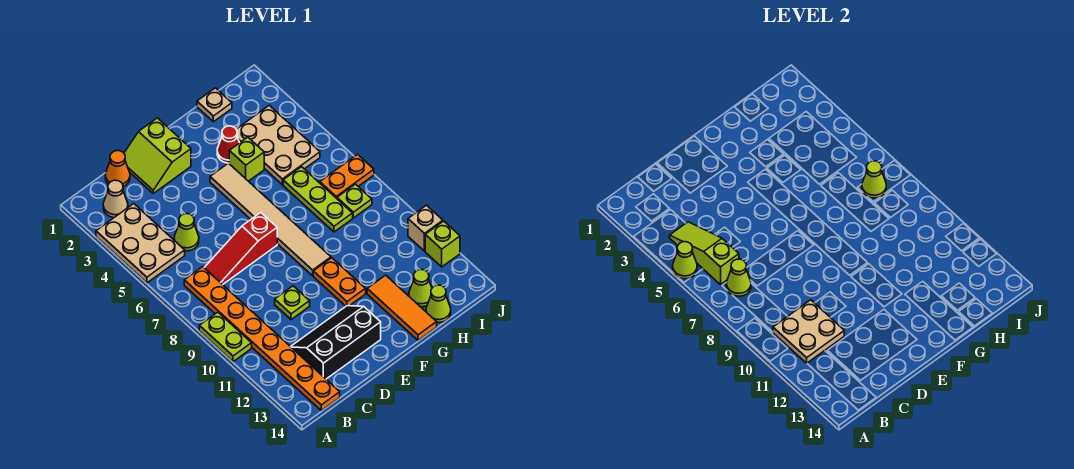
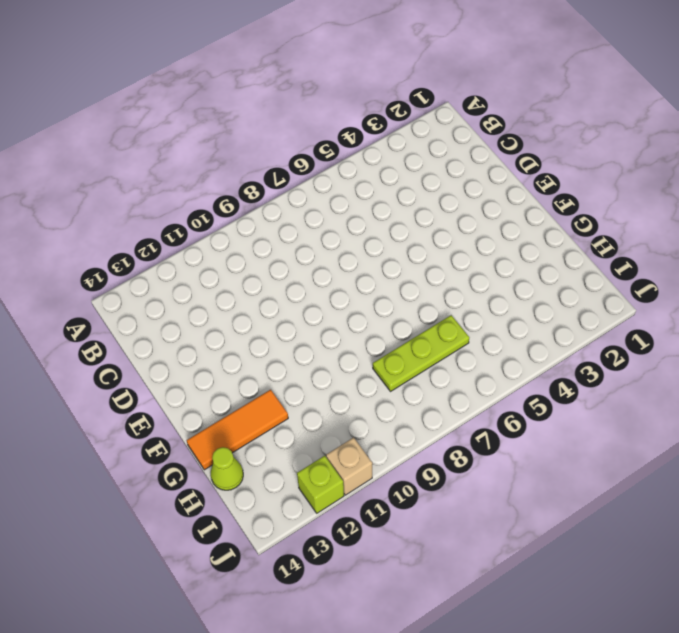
none -> tan plate A3:B5 level 1
none -> lime plate A9:A10 level 1
none -> tan cone B2 level 1

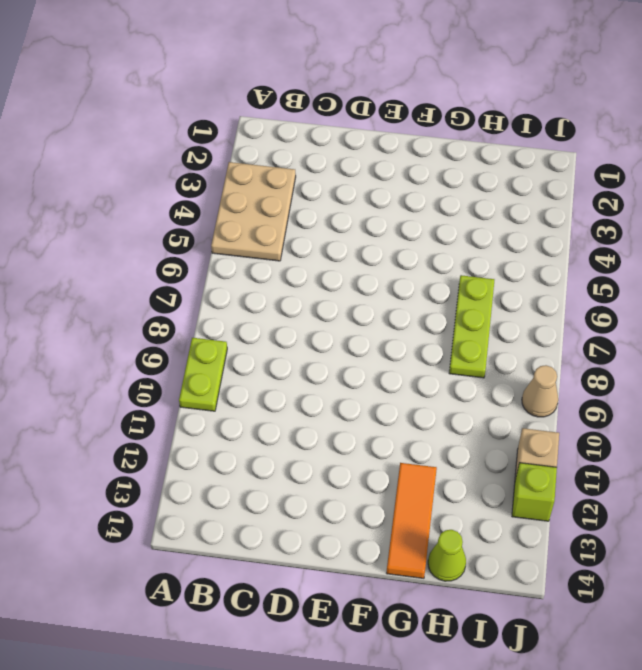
tan cone J9 level 1 -> tan cone B2 level 1
none -> orange plate B7:B14 level 1
none -> orange cone C1 level 1
none -> lime cone C5 level 1

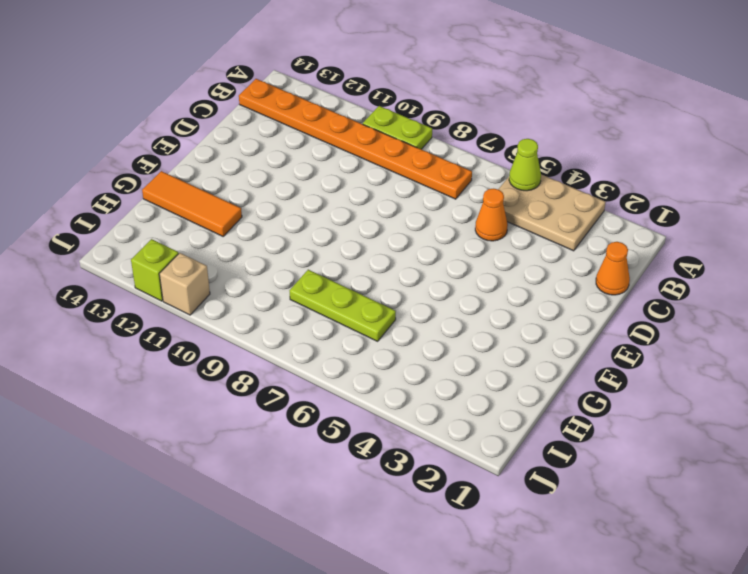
orange cone C5 level 1 -> lime cone C5 level 1
none -> tan cone B2 level 1
none -> red slope C7:E7 level 1 top E
none -> black slope C12:E13 level 1 top 13

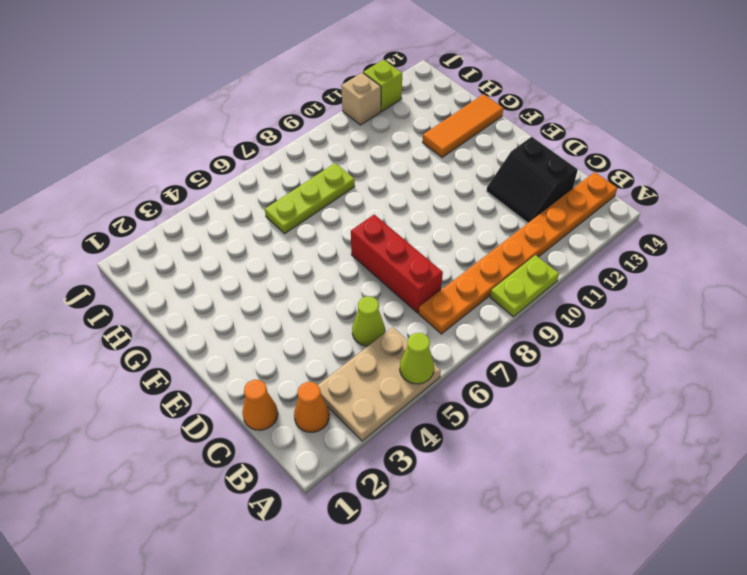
orange cone B2 level 1 -> tan cone B2 level 1
red brick C7:E7 level 1 -> red slope C7:E7 level 1 top E
black slope C12:D13 level 1 top 13 -> black slope C12:E13 level 1 top 13
none -> lime slope D1:E2 level 1 top E
none -> lime plate D10 level 1
none -> tan tile F4:F9 level 1

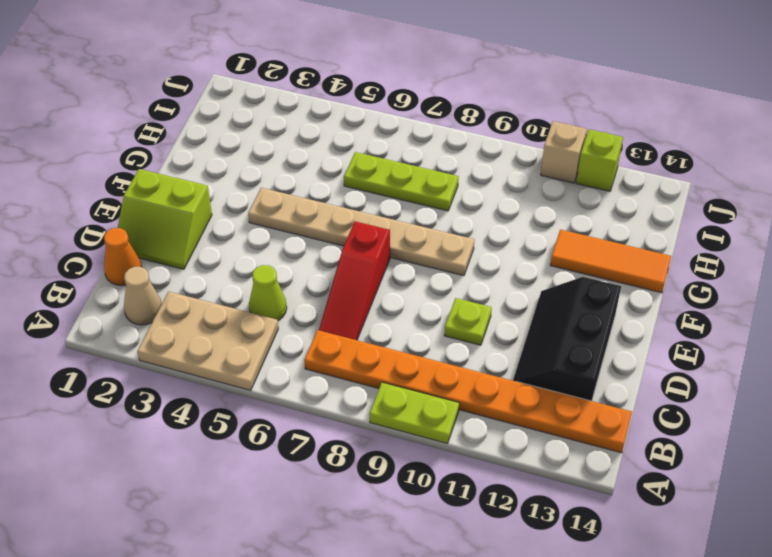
tan plate F4:F9 level 1 -> tan tile F4:F9 level 1
none -> orange plate F10:F11 level 1
none -> red cone G3 level 1
none -> lime brick G4 level 1

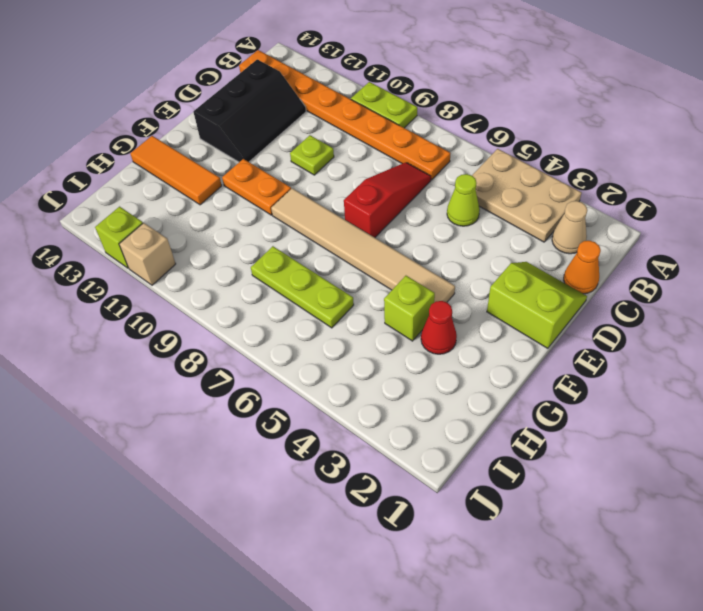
none -> tan plate H1 level 1
none -> tan plate H3:I5 level 1
none -> lime cone H13 level 1

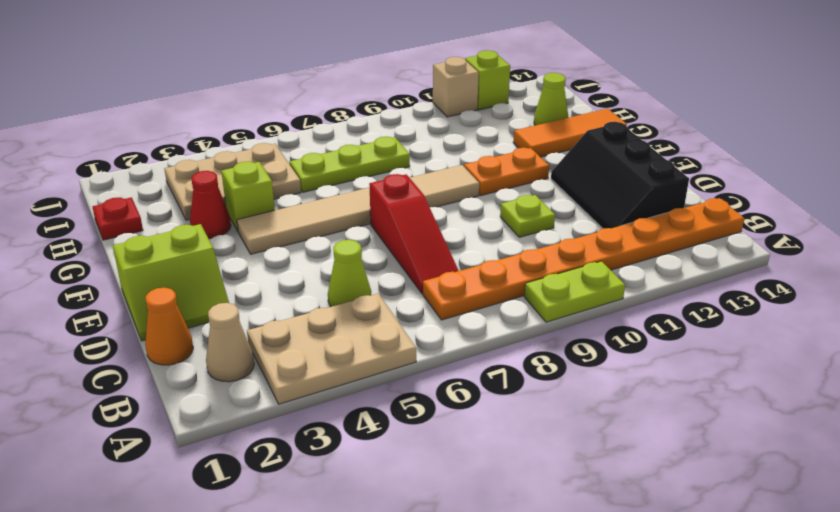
red plate H1 level 1 -> tan plate H1 level 1
none -> lime cone H14 level 1
none -> orange plate I7:J7 level 1
none -> lime plate I8 level 1

